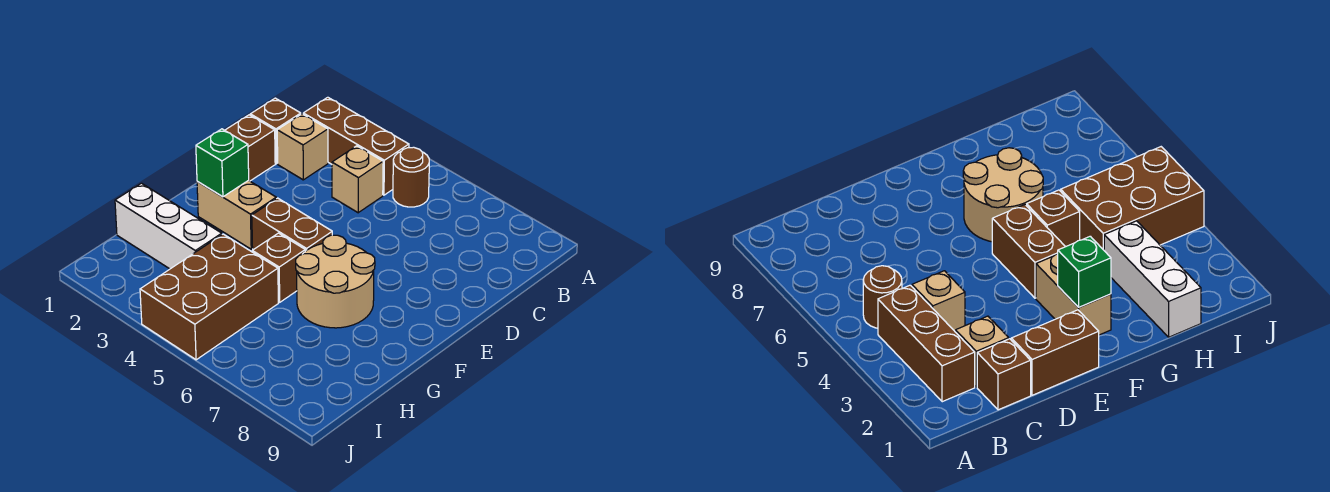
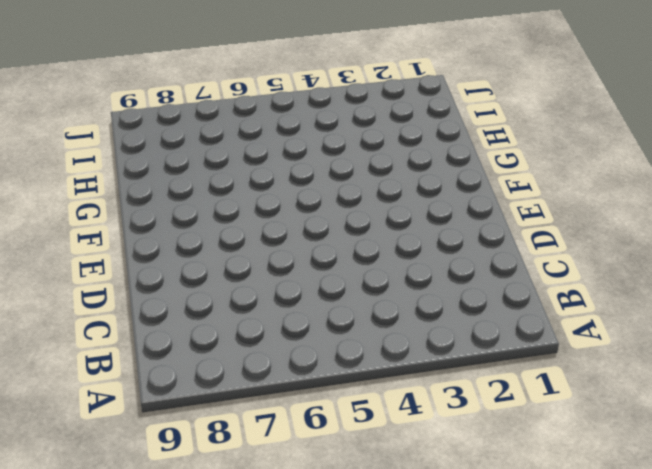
none -> brown brick B2:B4 level 1
none -> brown round brick B5 level 1
none -> brown brick C1 level 1

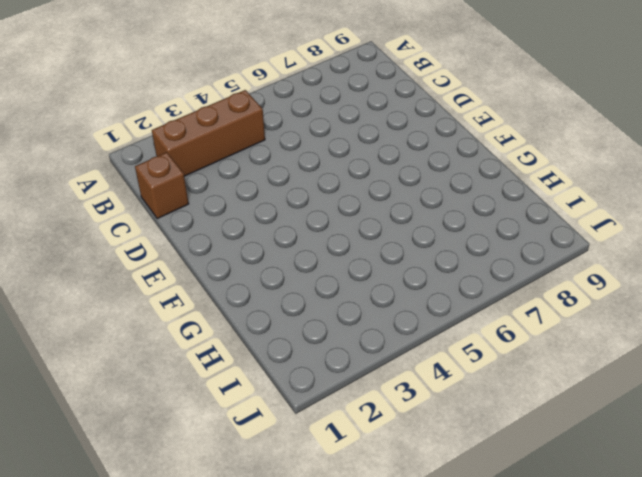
none -> brown round brick B5 level 1
none -> tan brick C2 level 1
none -> tan brick C4 level 1

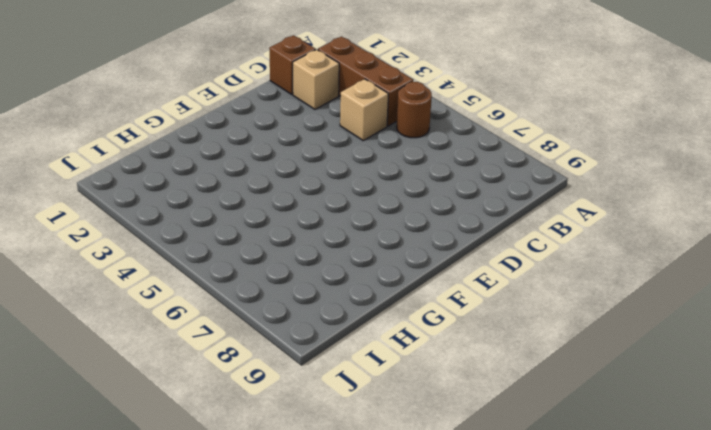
none -> brown brick D1:E1 level 1
none -> tan brick F2:F3 level 1
none -> brown brick F4:F5 level 1

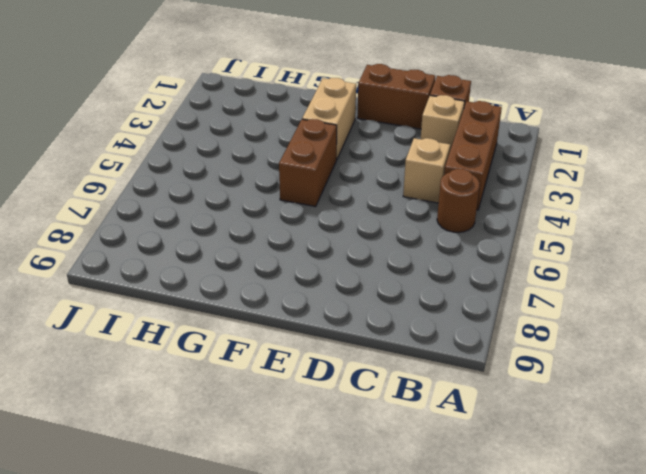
none -> tan round brick F6:G7 level 1
none -> brown brick G5 level 1
none -> white brick H1:H3 level 1

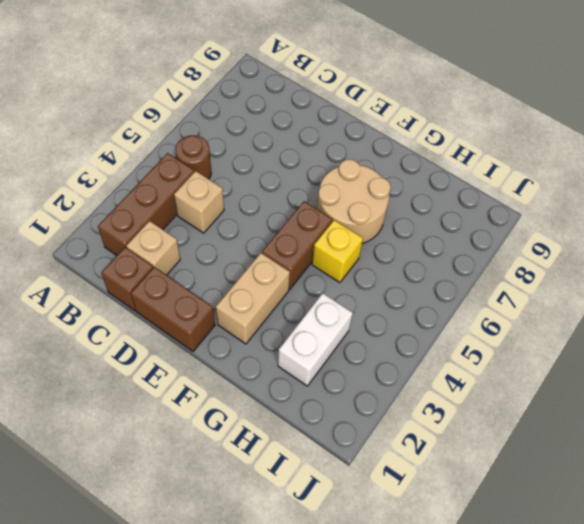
yellow brick G5 level 1 -> brown brick G5 level 1
white brick H2:H3 level 1 -> white brick H1:H3 level 1
none -> brown brick H4:J5 level 1
none -> green brick F2 level 2

